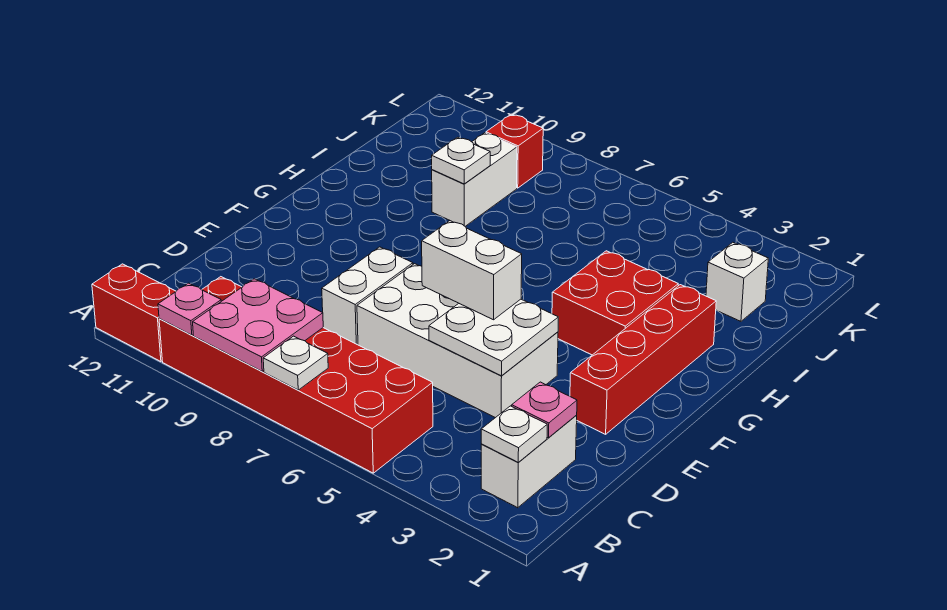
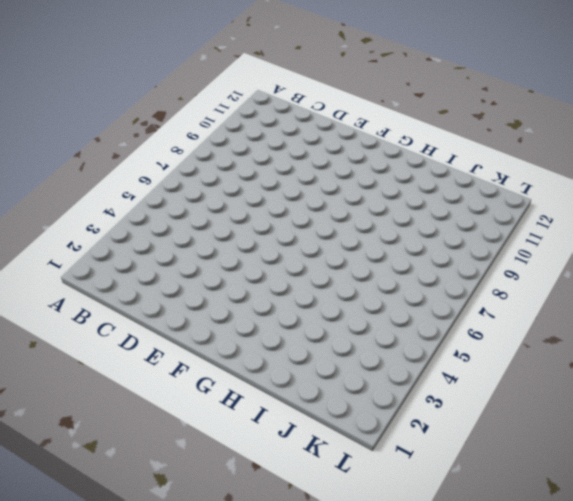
none -> red brick A5:B10 level 1
none -> red brick A11:A12 level 1
none -> white brick B2:C2 level 1

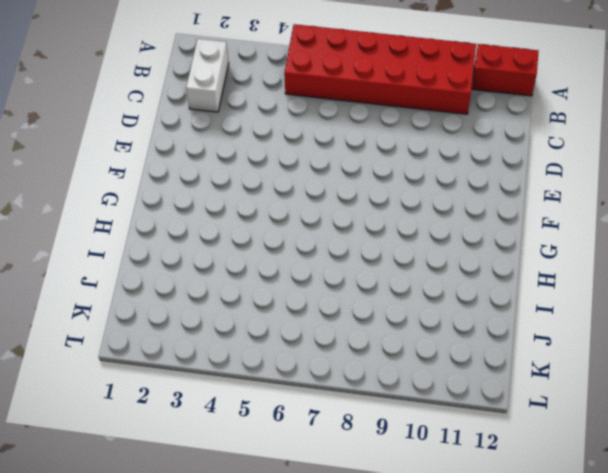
none -> white brick D4:E7 level 1
none -> white brick D8:E8 level 1
none -> red brick E2:H2 level 1

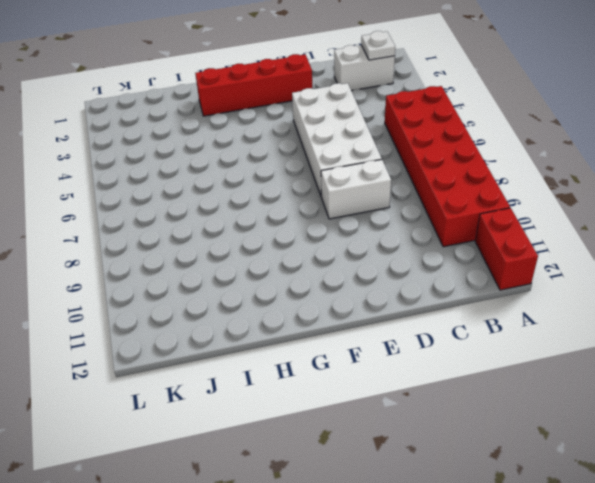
none -> red brick G3:H4 level 1
none -> white brick I9:J9 level 1
none -> white brick J2 level 1

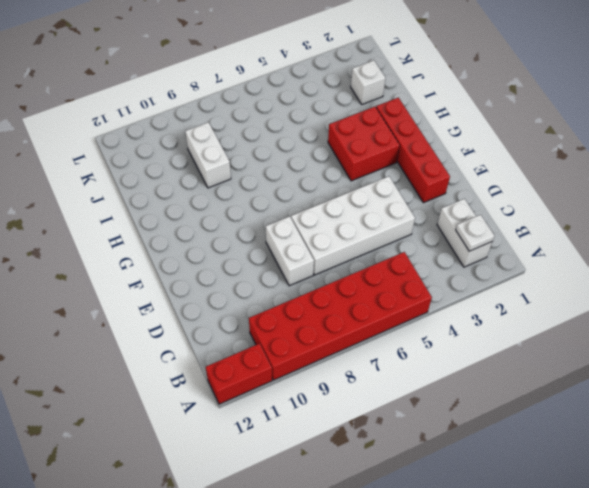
none -> red brick K9 level 1
none -> white plate A7 level 2
none -> pink plate A8:B9 level 2

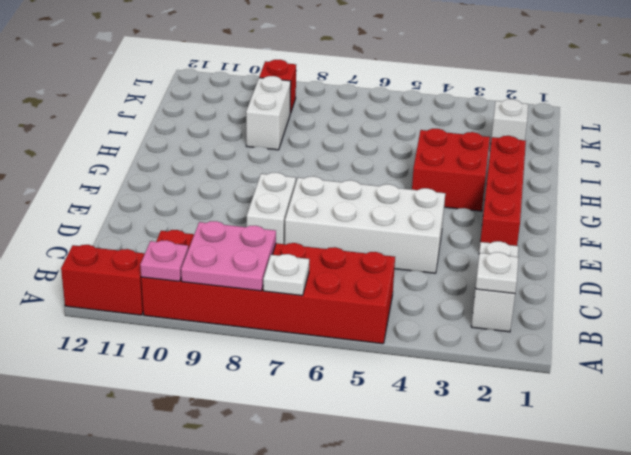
none -> pink plate C2 level 2
none -> white plate D4:E5 level 2
none -> white plate I9 level 2

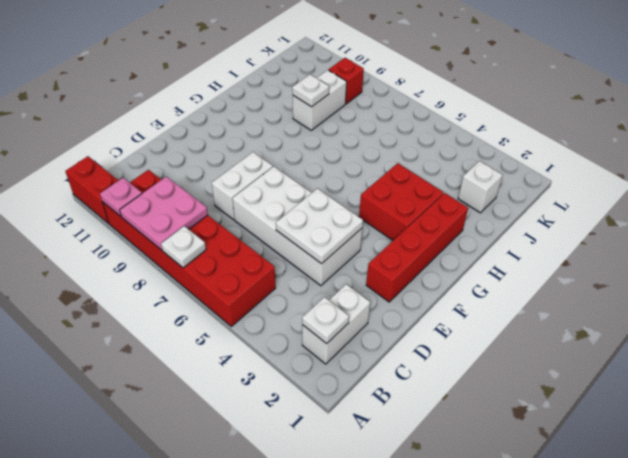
none -> pink plate C2 level 2
none -> white brick E5:E6 level 3

